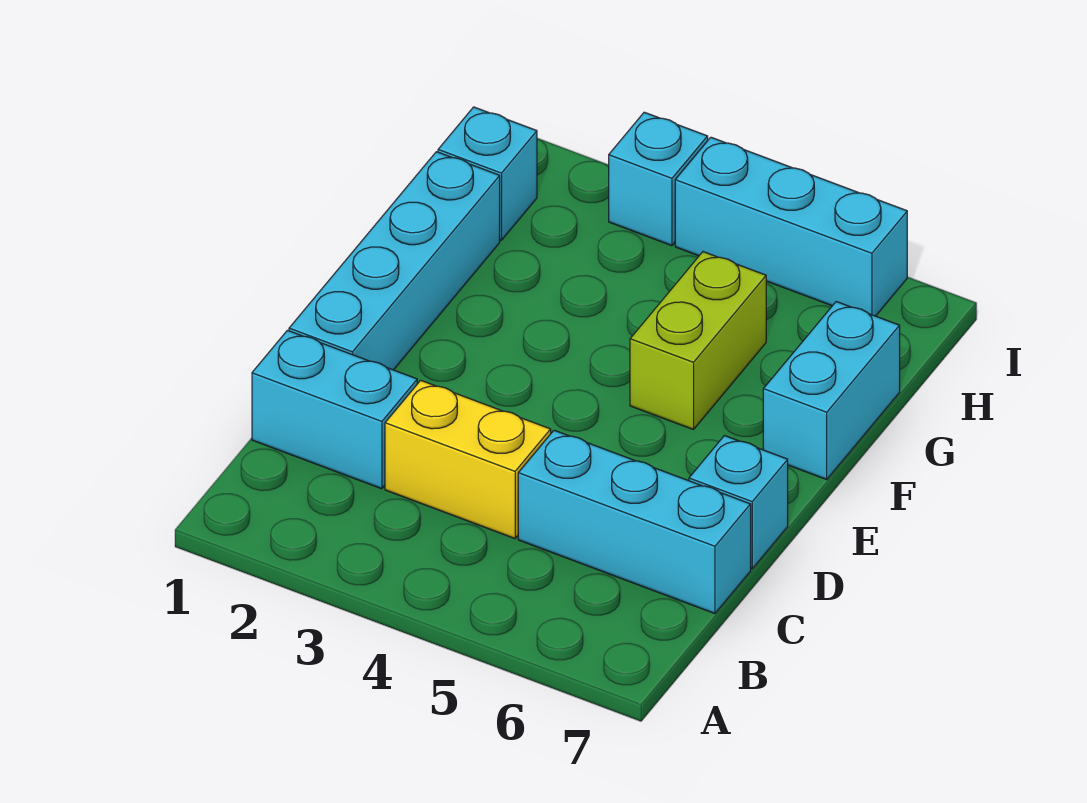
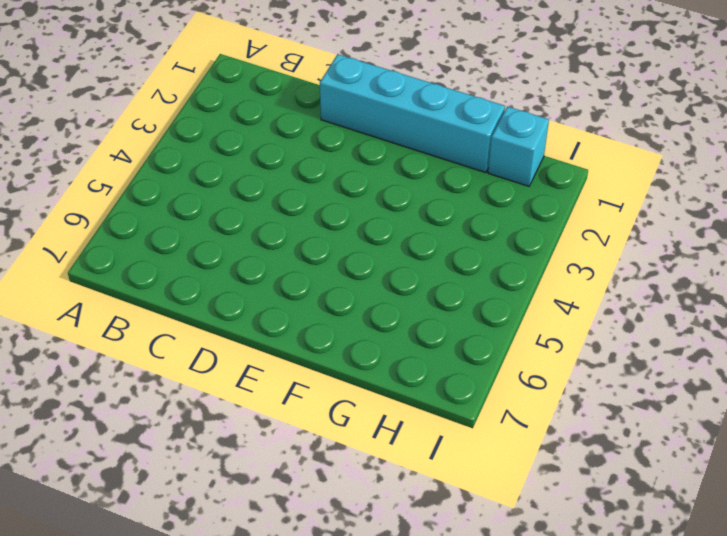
none -> cyan brick C1:C2 level 1
none -> yellow brick C3:C4 level 1

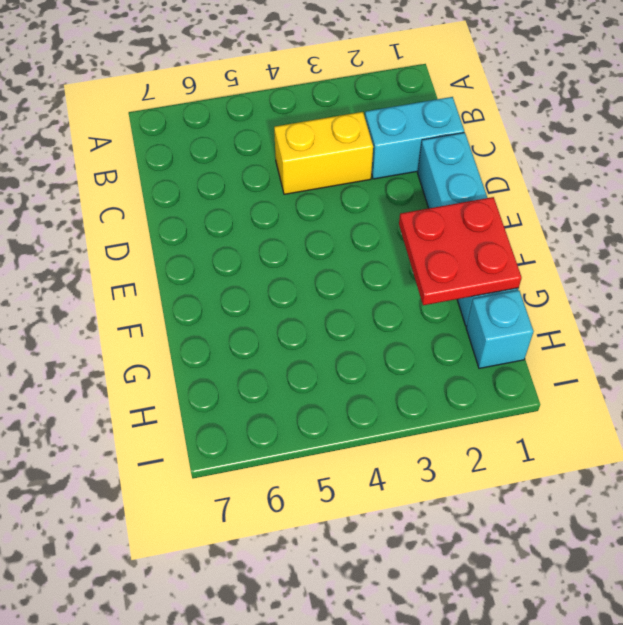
red plate F1:G2 level 2 -> none
none -> cyan brick C5:C7 level 1
none -> cyan brick D7 level 1

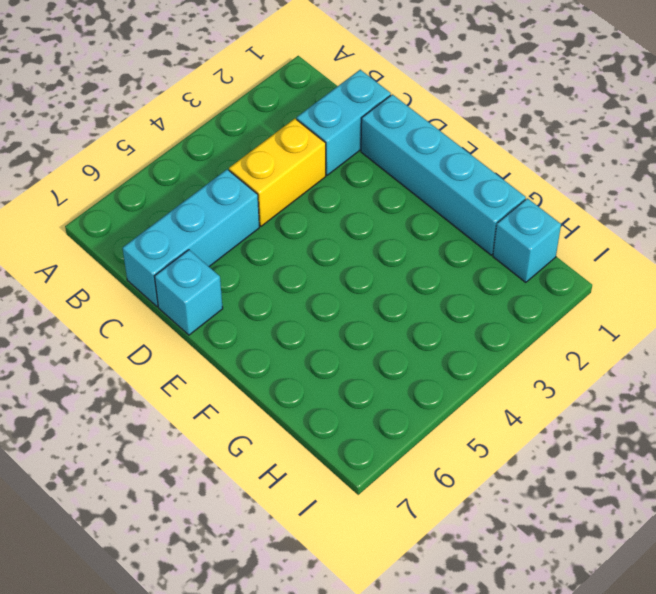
none -> lime brick F5:G5 level 1
none -> cyan brick F7:G7 level 1

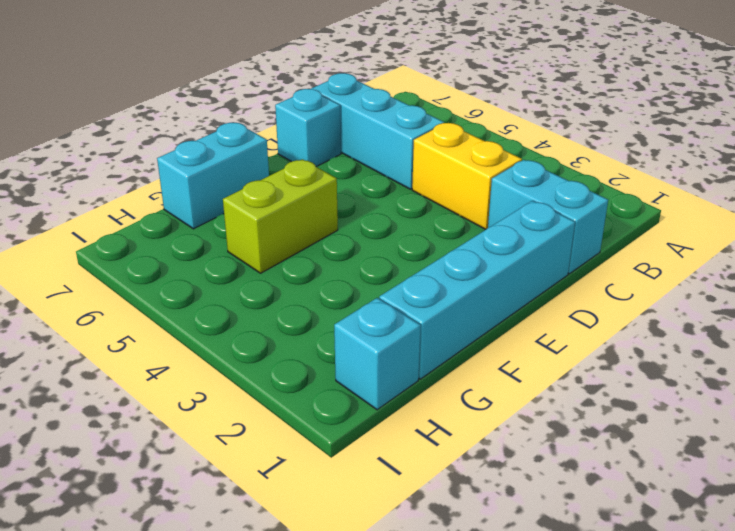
none -> cyan brick I3 level 1
none -> cyan brick I4:I6 level 1

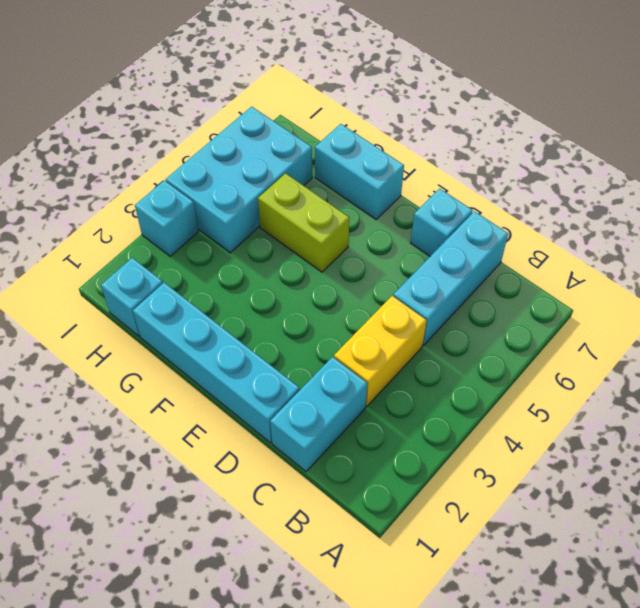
cyan brick H4:I6 level 1 -> cyan brick I4:I6 level 1

